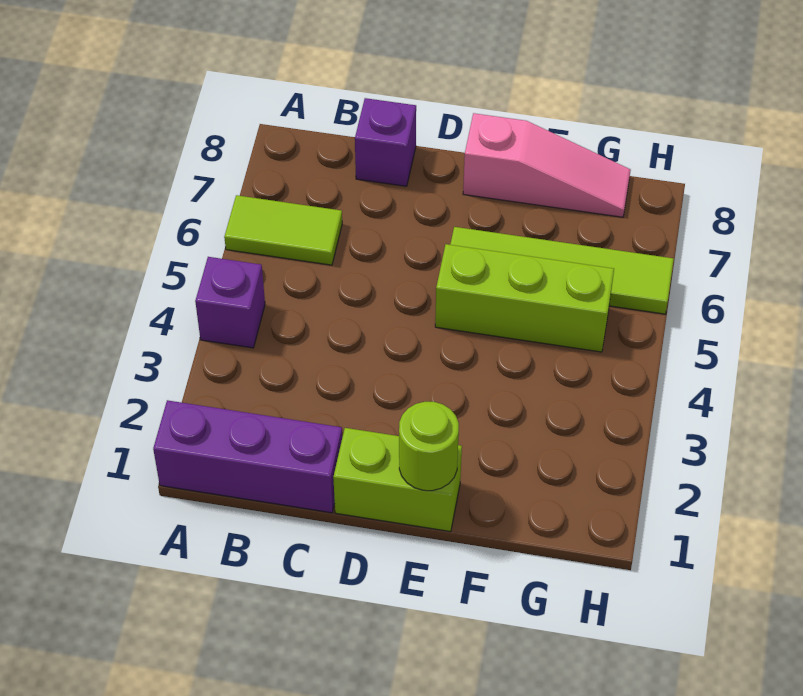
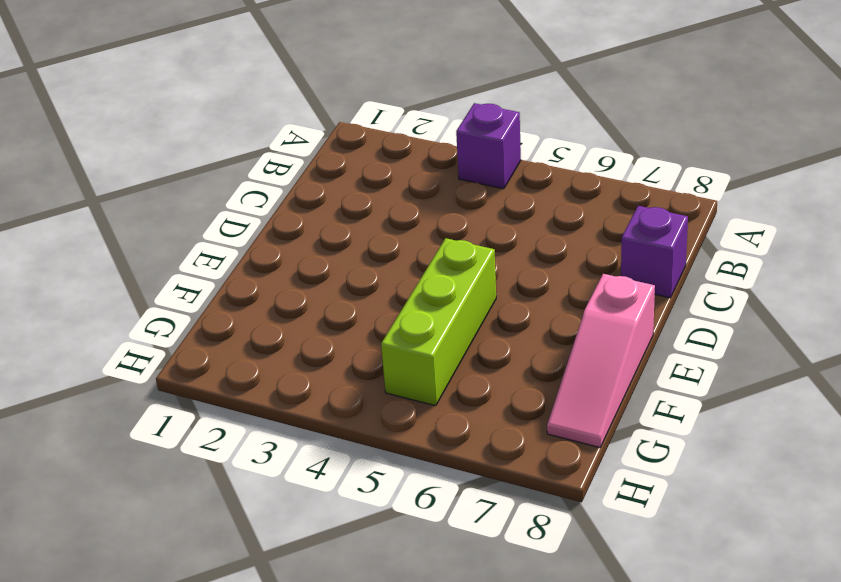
none -> purple brick A1:C1 level 1
none -> lime tile A6:B6 level 1

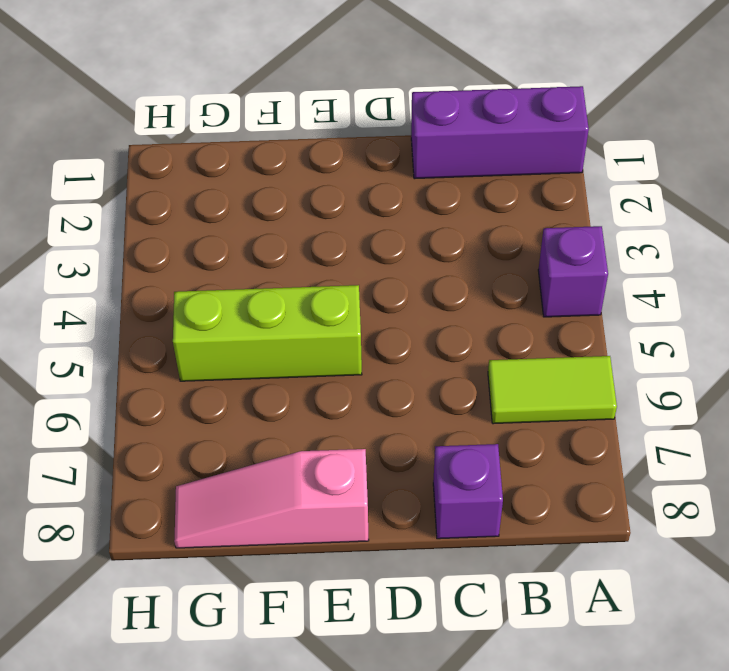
none -> lime brick D1:E1 level 1
none -> lime tile E6:H6 level 1

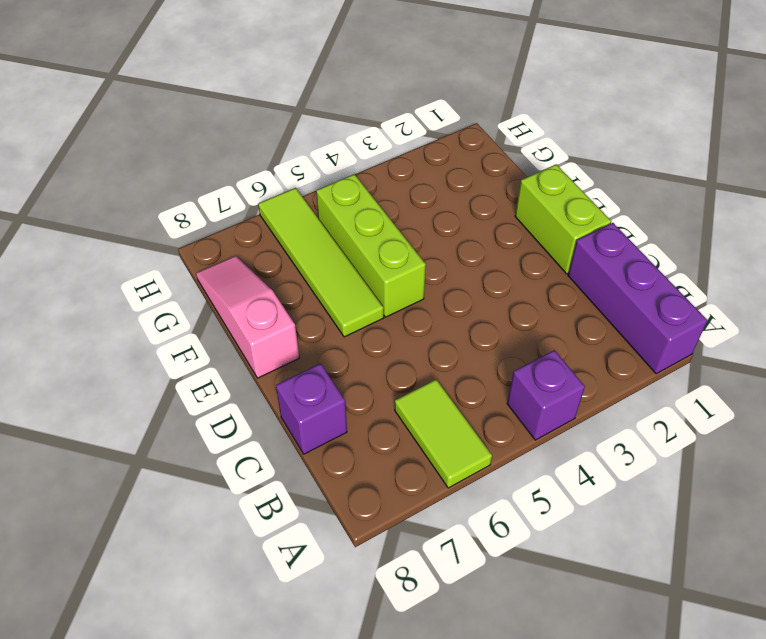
none -> lime round brick E1 level 2

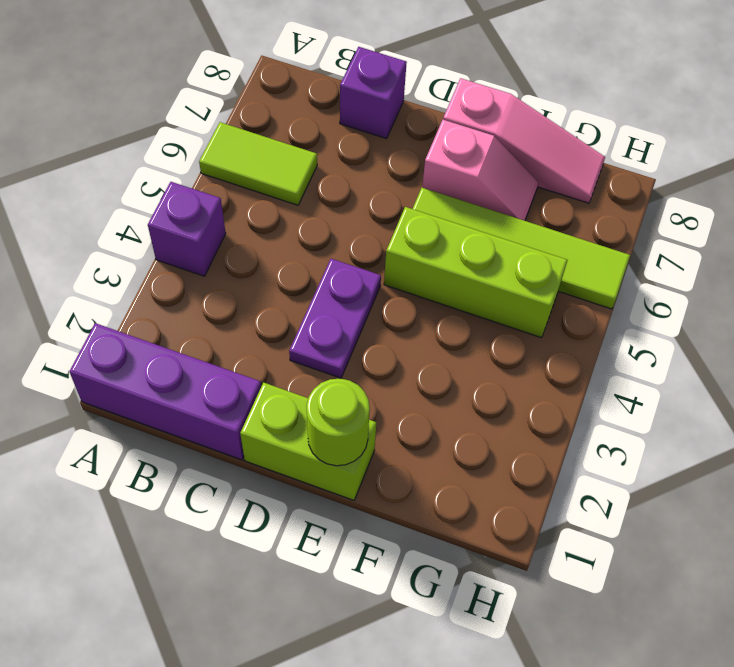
purple plate D3:D4 level 1 -> none
pink slope E7:F7 level 1 top E -> none

